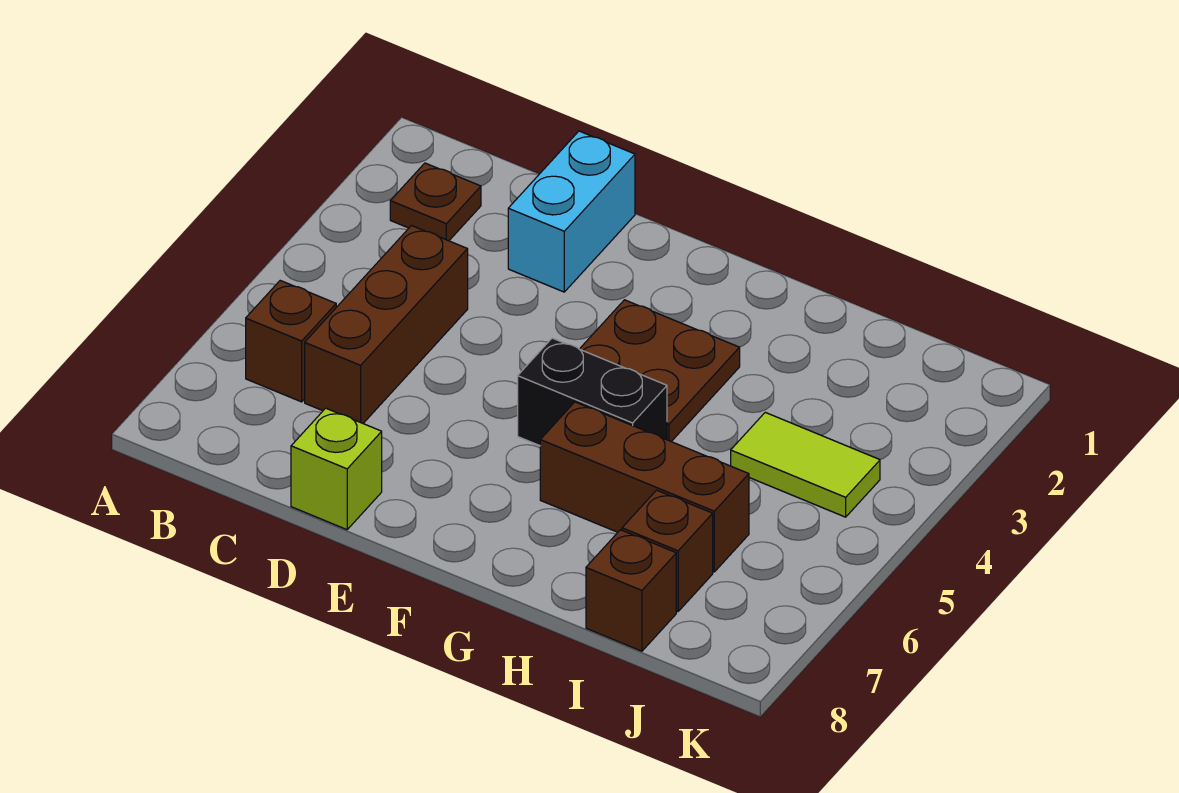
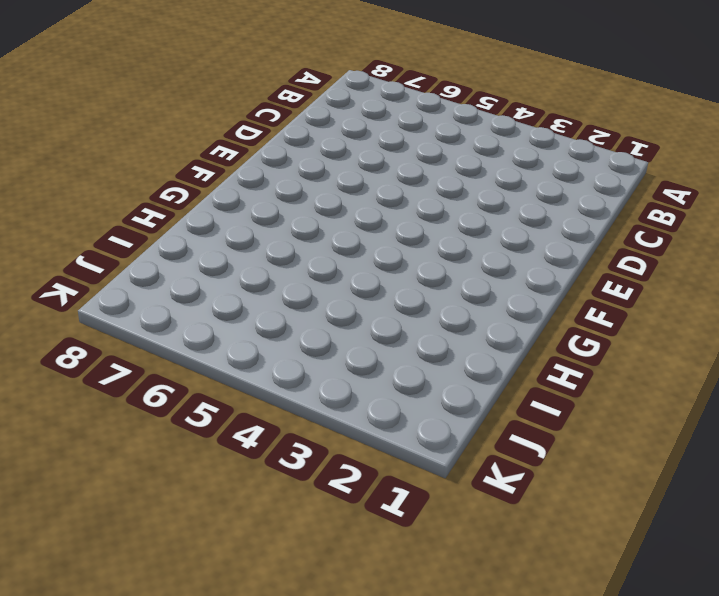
none -> brown plate B2 level 1
none -> brown brick B6 level 1

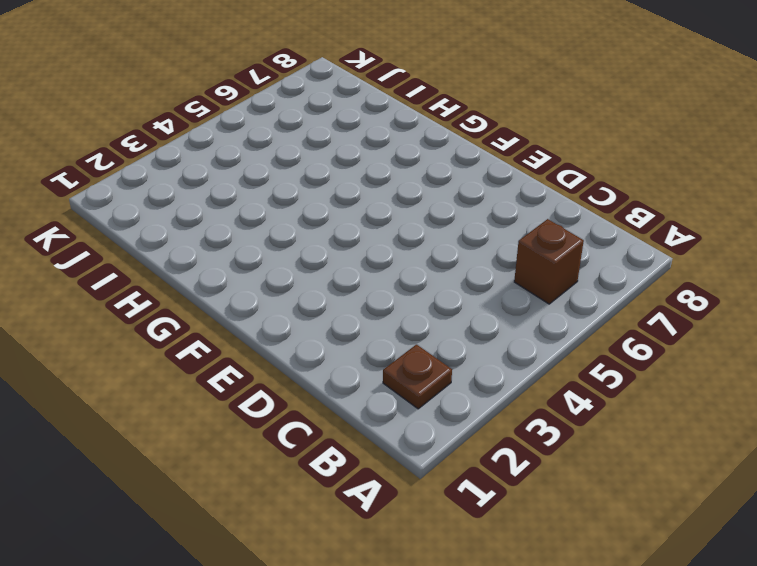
none -> brown brick C4:C6 level 1
none -> cyan brick D1:D2 level 1

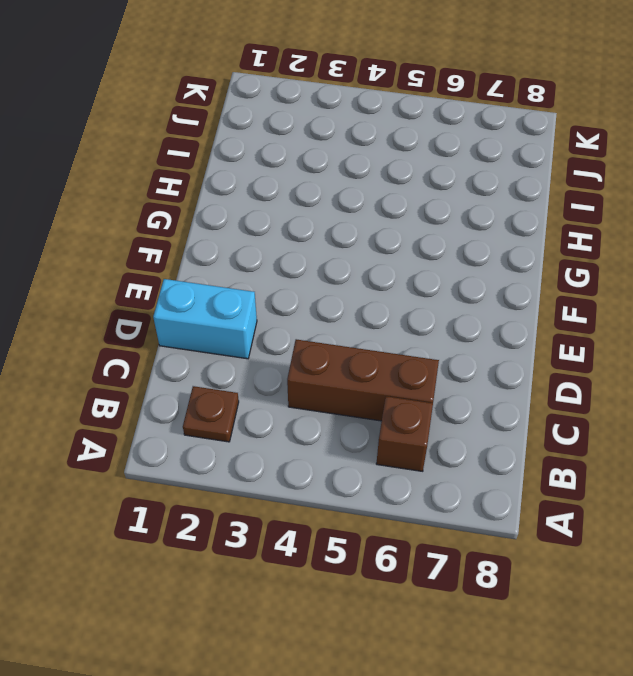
none -> lime brick D8 level 1
none -> brown plate F3:G4 level 1

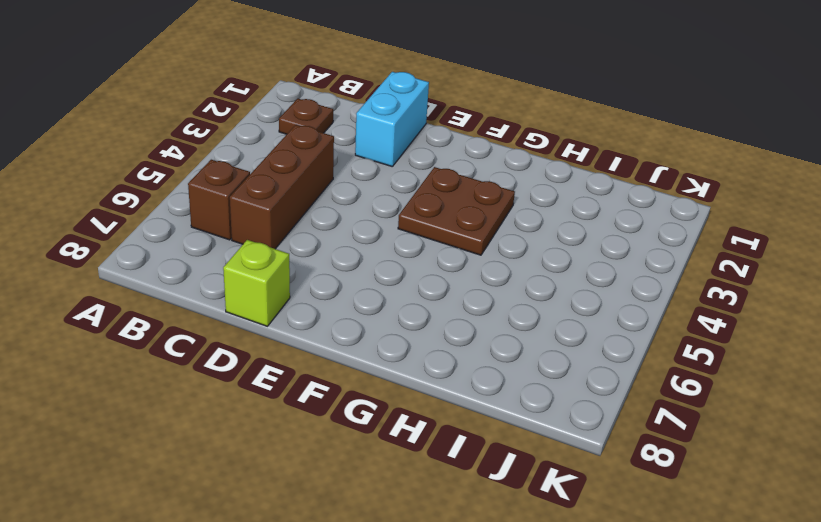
none -> black brick F5:G5 level 1
none -> brown brick G6:I6 level 1

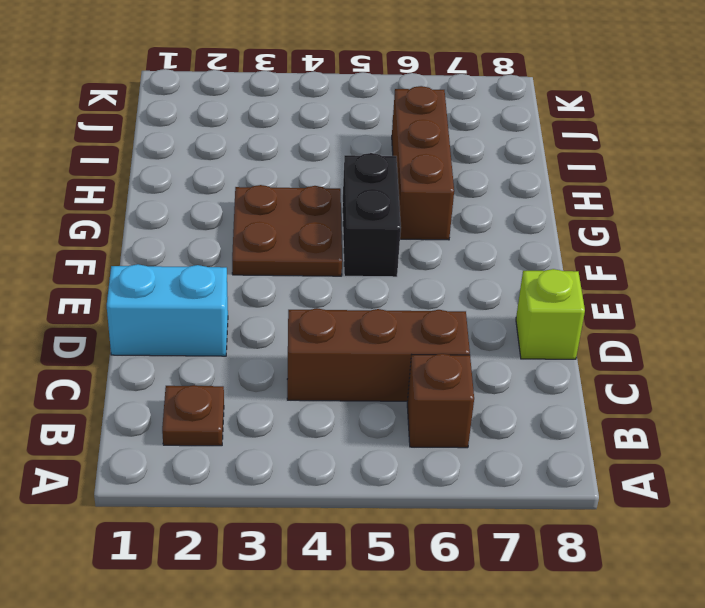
none -> lime tile I4:J4 level 1
none -> brown brick I7 level 1

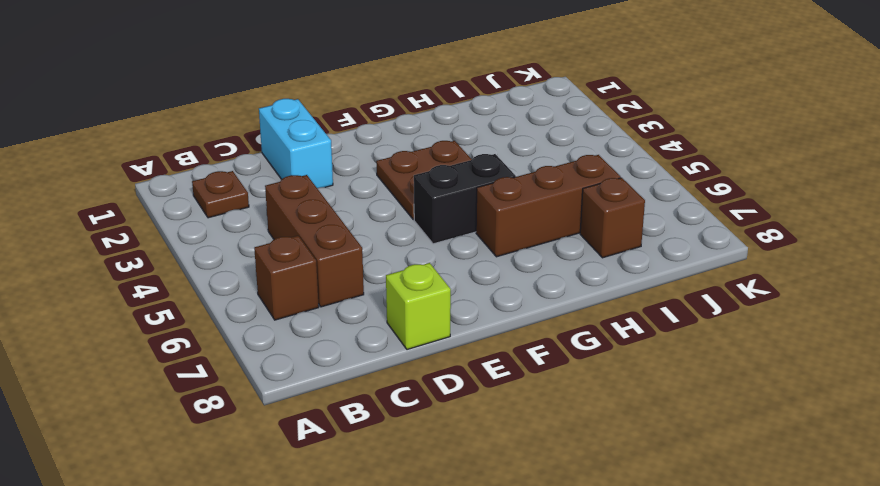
none -> lime tile I4:J4 level 1
none -> brown brick I8 level 1

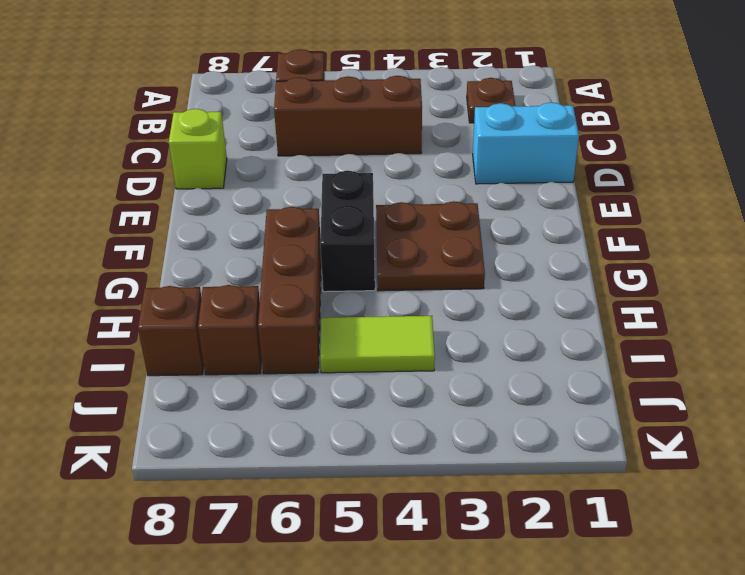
lime tile I4:I5 level 1 -> lime tile I4:J4 level 1

